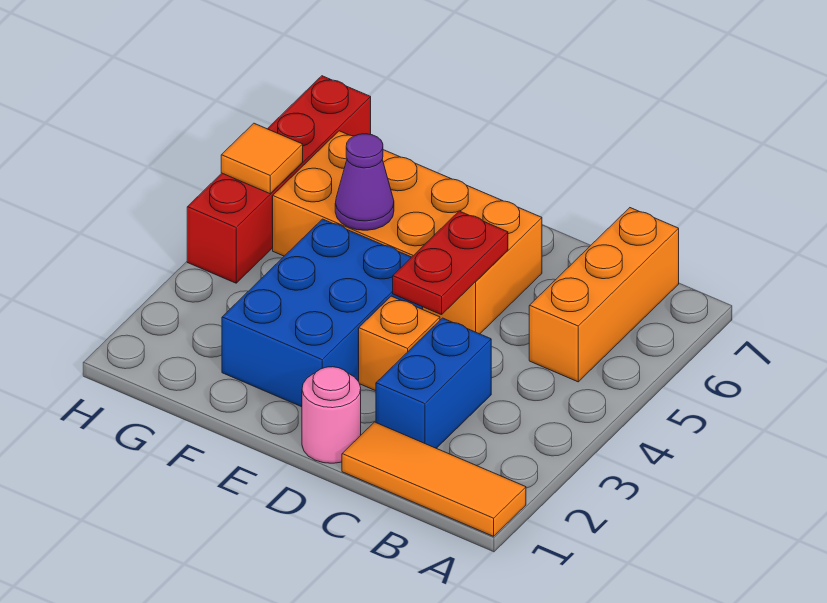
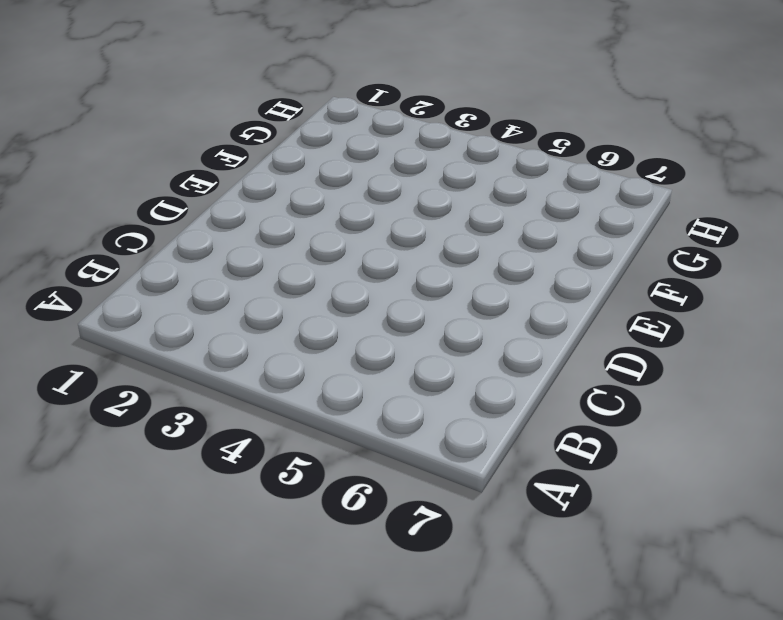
none -> orange tile A1:C1 level 1
none -> orange brick B5:B7 level 1

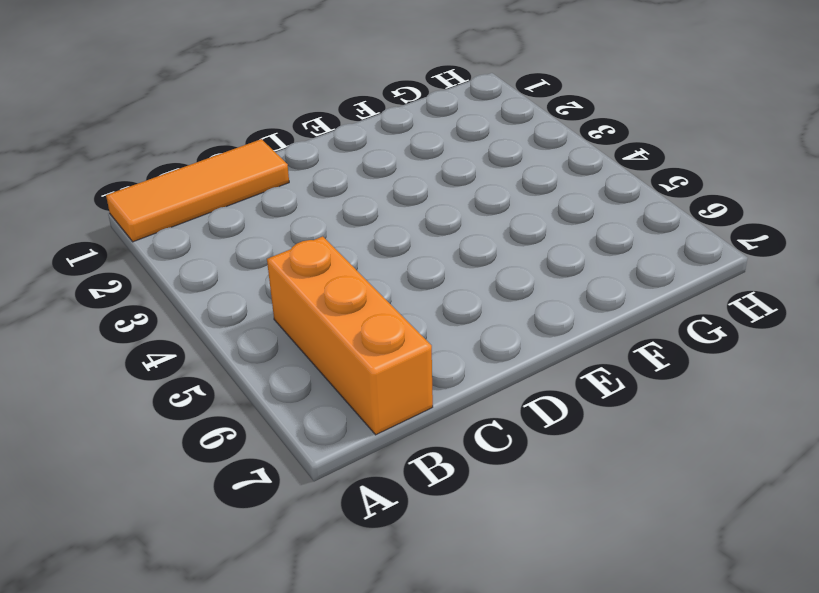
none -> blue brick C2:C3 level 1
none -> pink round brick D1 level 1

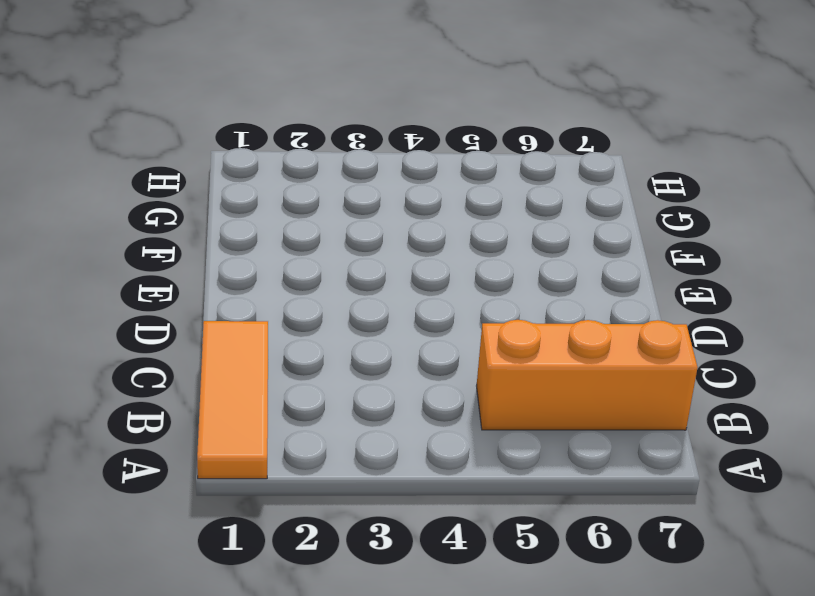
none -> blue brick C2:C3 level 1
none -> pink round brick D1 level 1

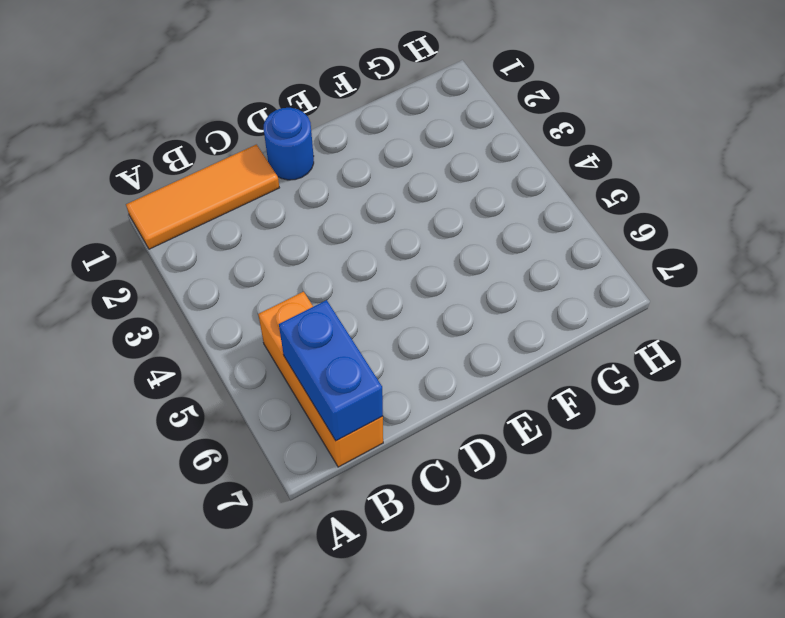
blue brick B6:B7 level 2 -> blue brick C2:C3 level 1
blue round brick D1 level 1 -> pink round brick D1 level 1
none -> orange brick D3 level 1
none -> orange brick D5:G6 level 1

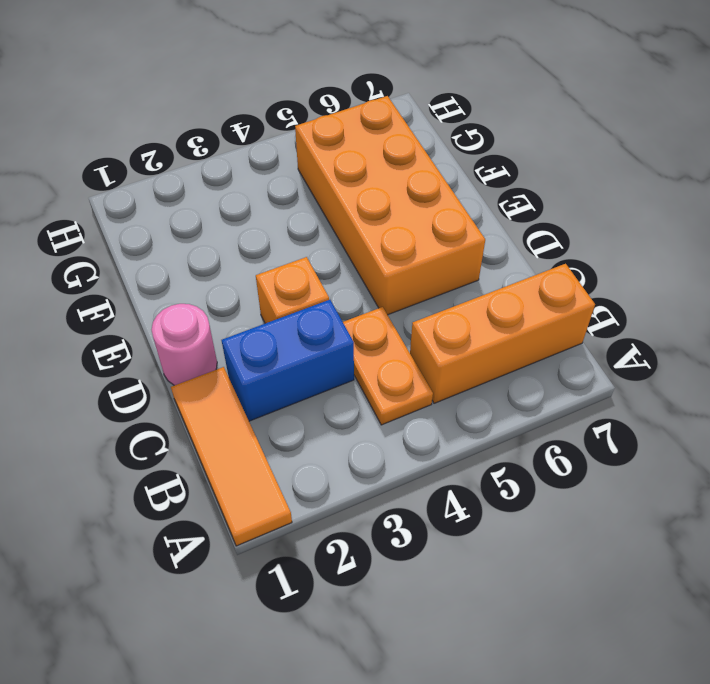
orange plate B4:C4 level 1 -> none
none -> blue brick E2:F4 level 1
none -> red brick H4:H7 level 1

